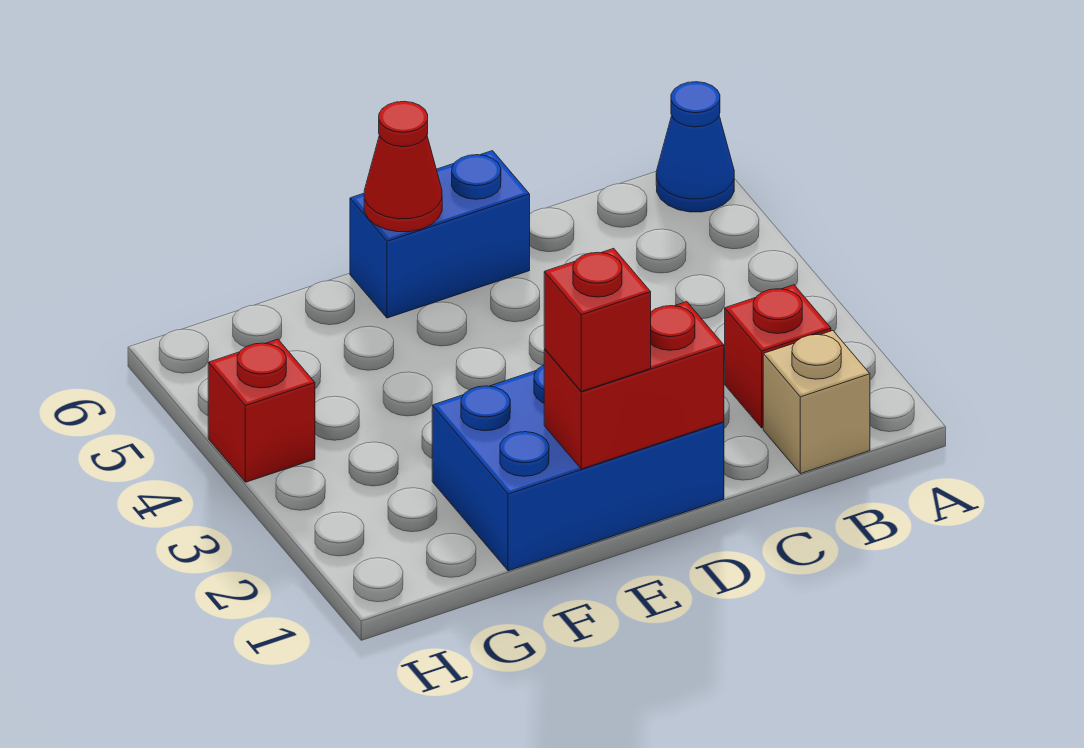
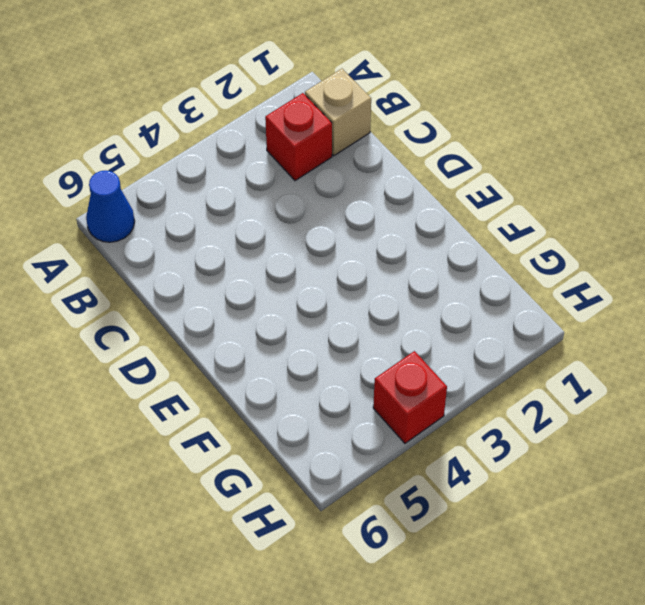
none -> blue brick D1:F2 level 1
none -> blue brick D6:E6 level 1

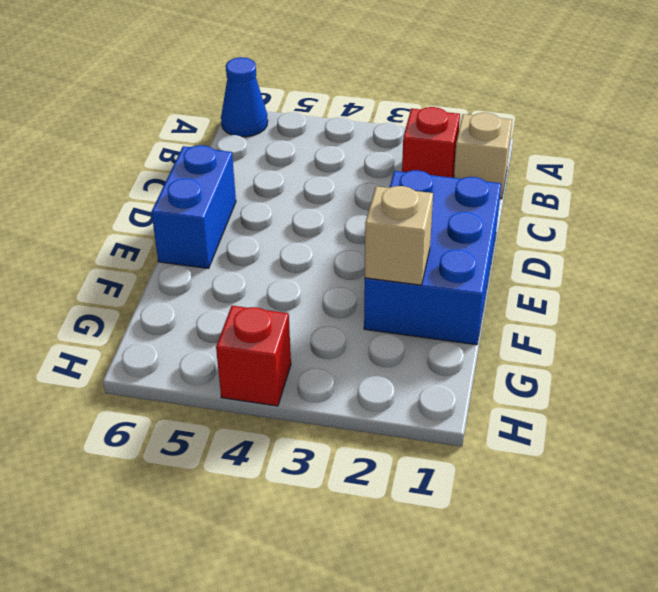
tan brick F2 level 2 -> none
none -> red brick D1:E1 level 2
none -> red cone E6 level 2

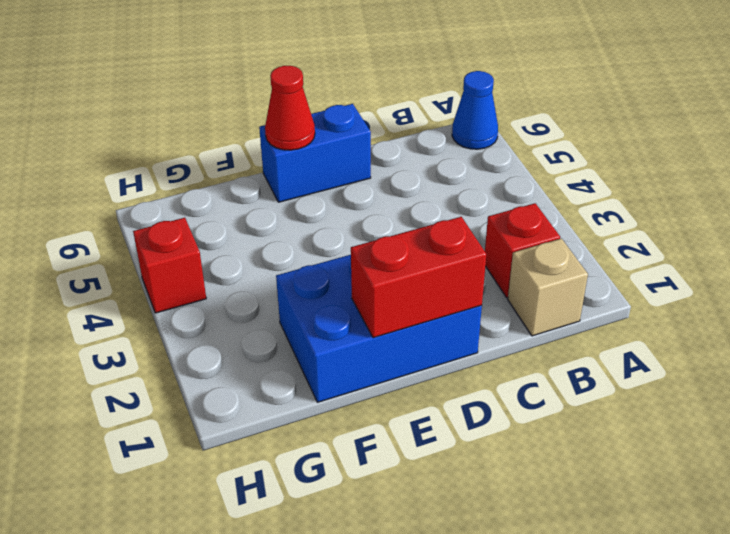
none -> red brick E1 level 3

